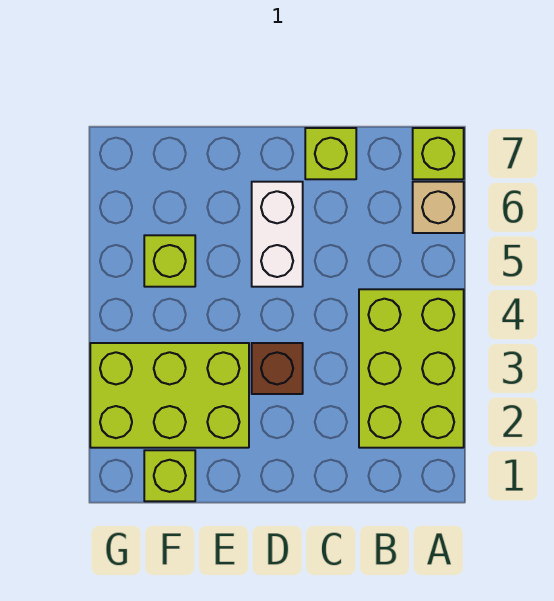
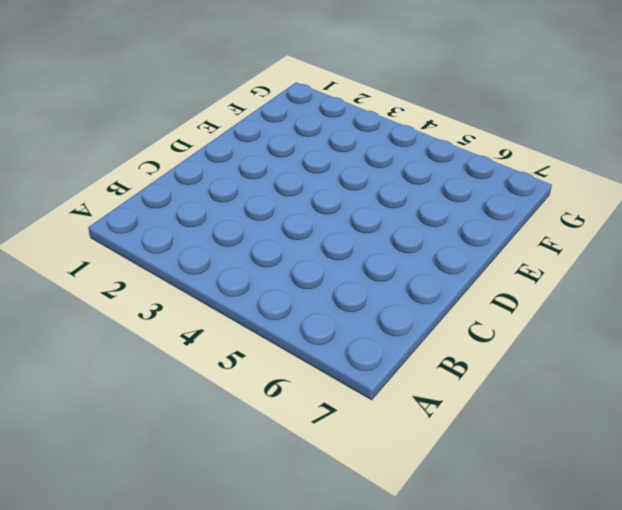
none -> lime brick A2:B4 level 1
none -> tan brick A6 level 1

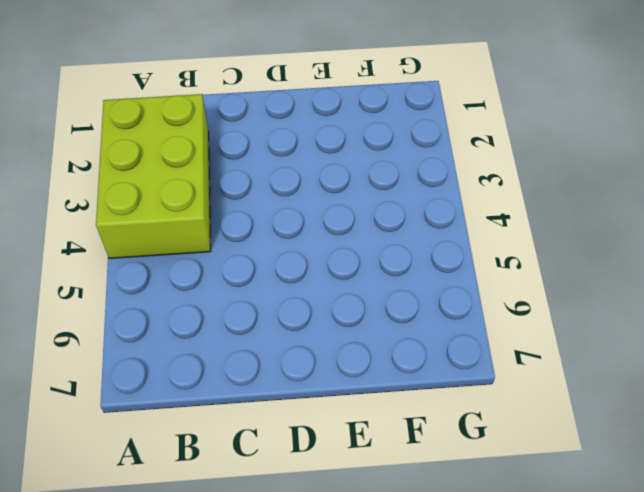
none -> tan brick A6 level 1
none -> lime brick A7 level 1

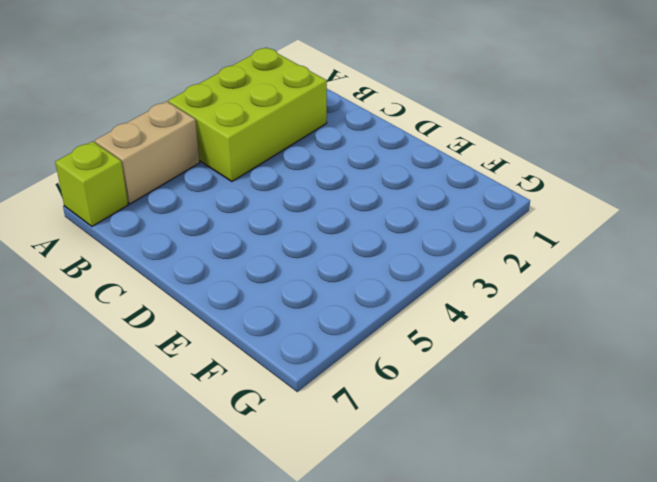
tan brick A5:A6 level 1 -> tan brick A6 level 1
none -> lime brick C7 level 1
none -> brown brick D3 level 1

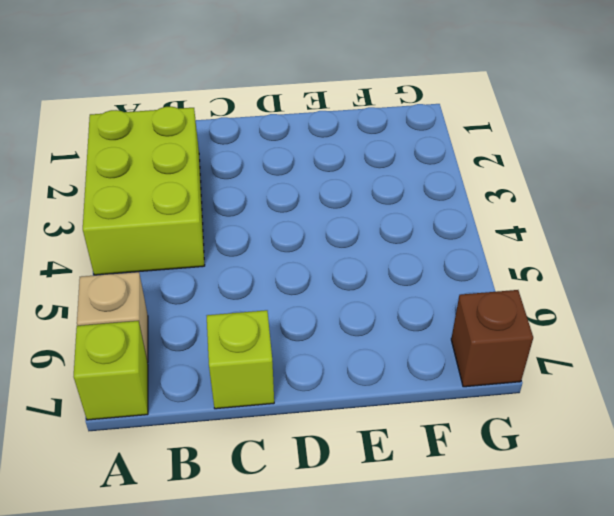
brown brick G7 level 1 -> brown brick D3 level 1
none -> white brick D5:D6 level 1
none -> lime brick E2:G3 level 1

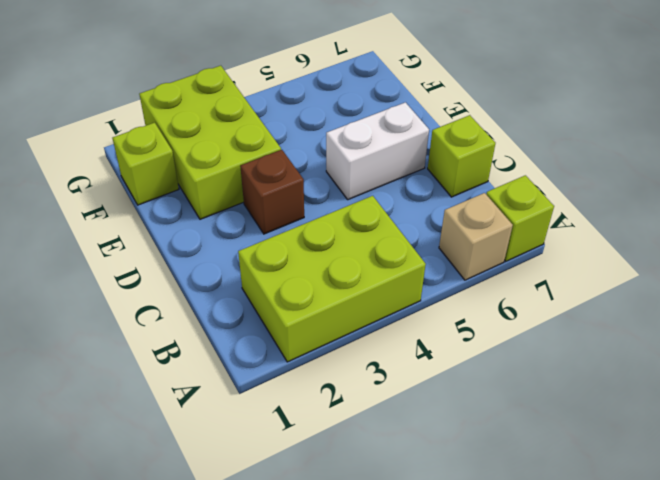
none -> lime brick F5 level 1

